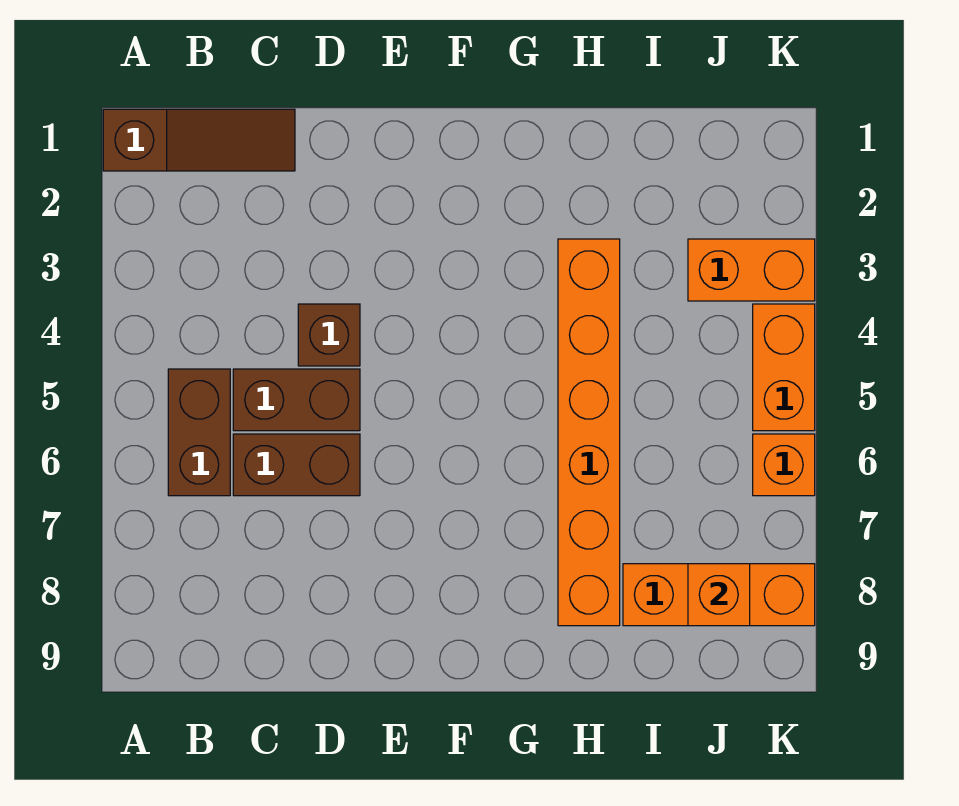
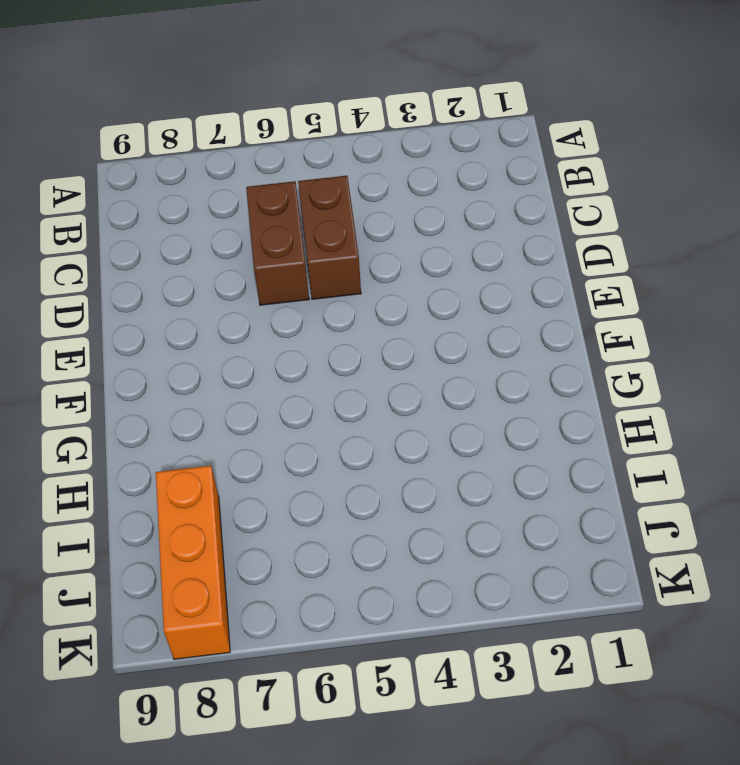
none -> brown slope A1:C1 level 1 top A
none -> brown brick B5:B6 level 1

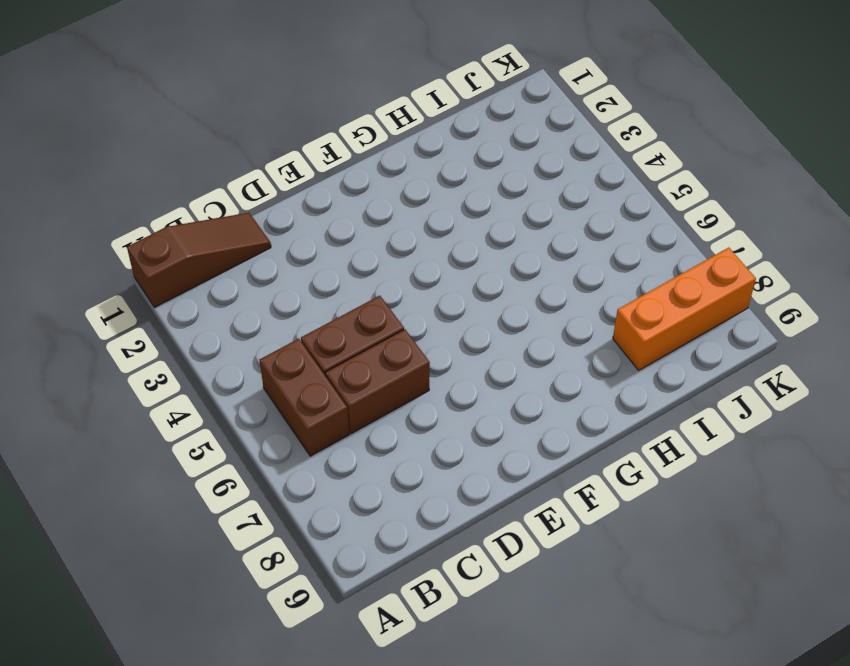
none -> brown brick D4 level 1
none -> orange brick H3:H8 level 1

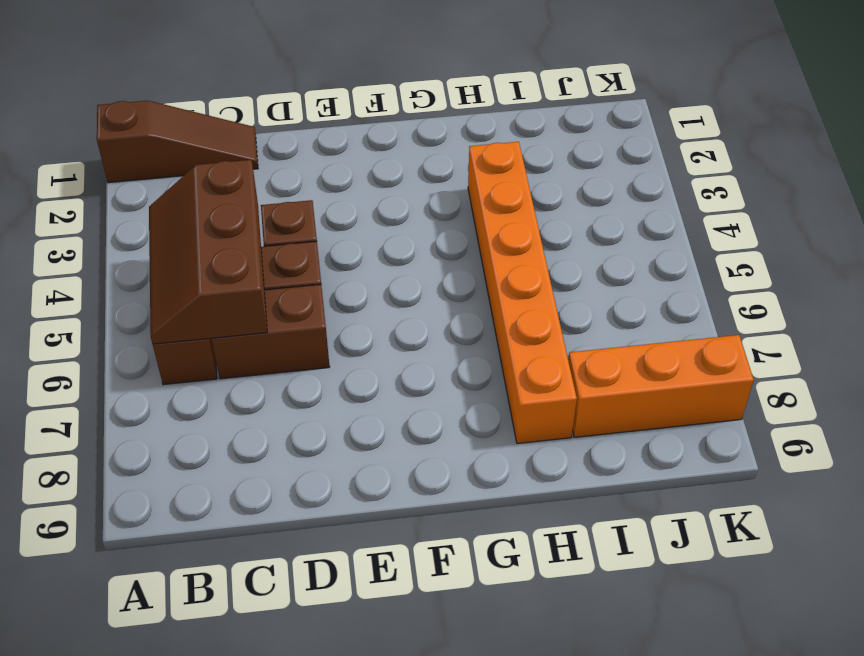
brown slope B4:C6 level 2 top C -> none
none -> orange brick J3:K3 level 1
none -> orange brick K4:K5 level 1

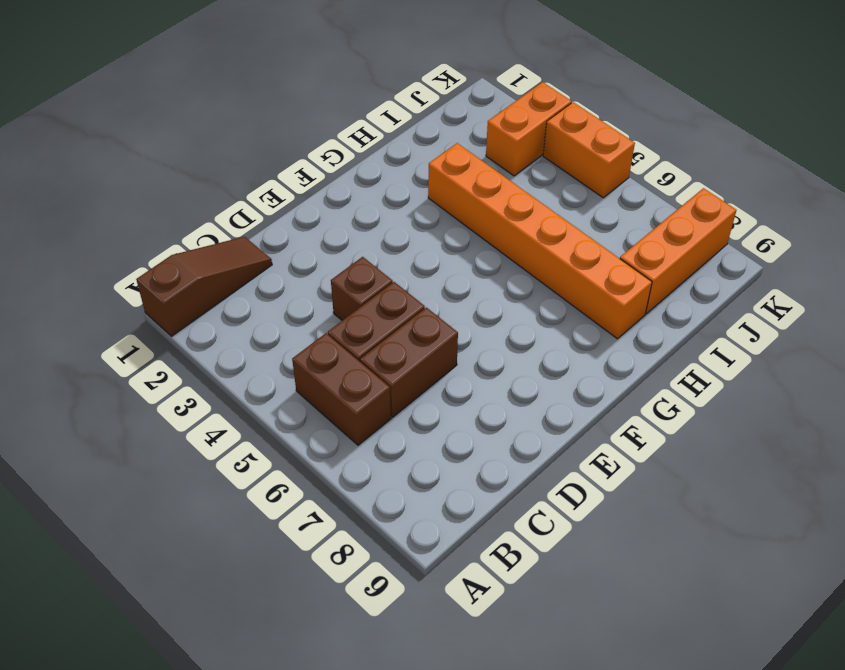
none -> orange brick K6 level 1
none -> orange brick J8 level 2

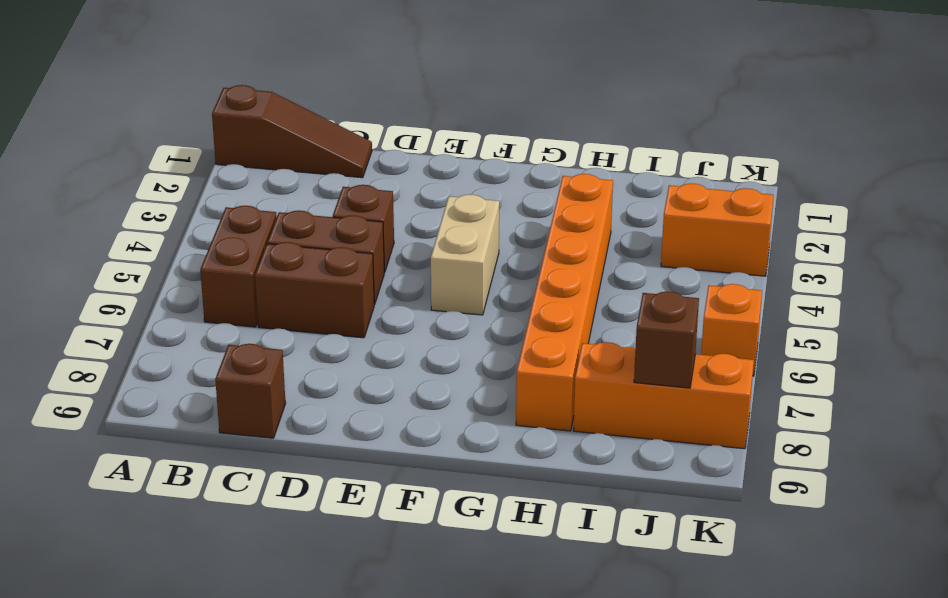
brown brick C9 level 1 -> none
tan brick F4:F5 level 1 -> none
brown brick J8 level 2 -> orange brick J8 level 2
none -> orange brick K4:K5 level 1

